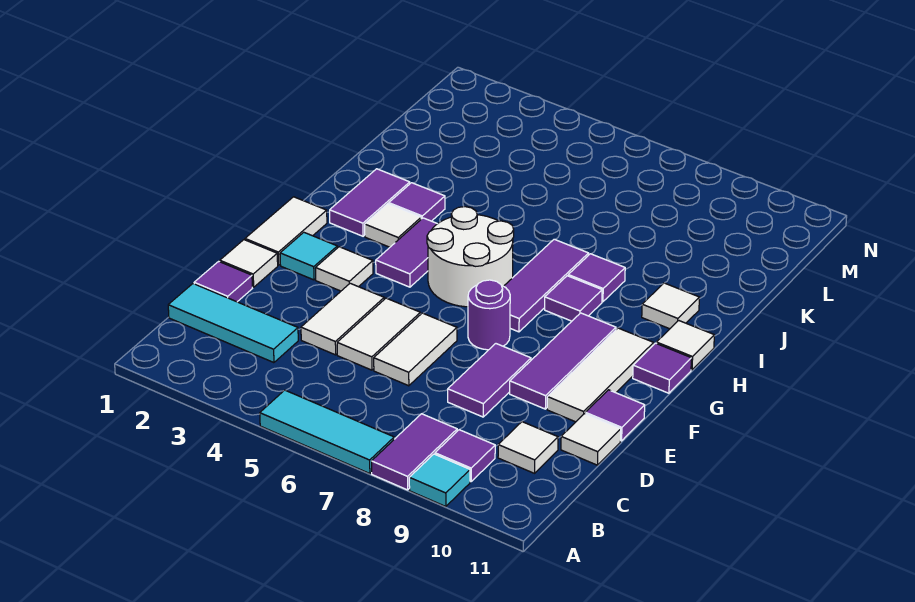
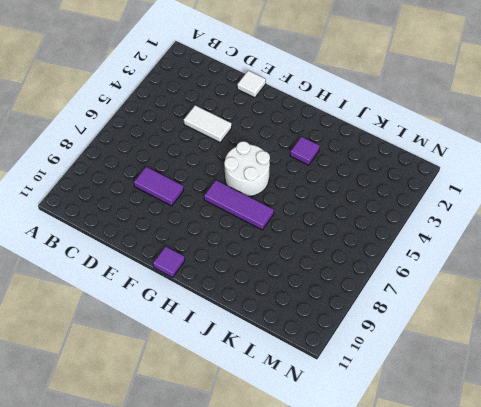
none -> cyan tile A5:A7 level 1
none -> purple tile A8:B8 level 1
none -> cyan tile A9 level 1
none -> purple tile B9 level 1

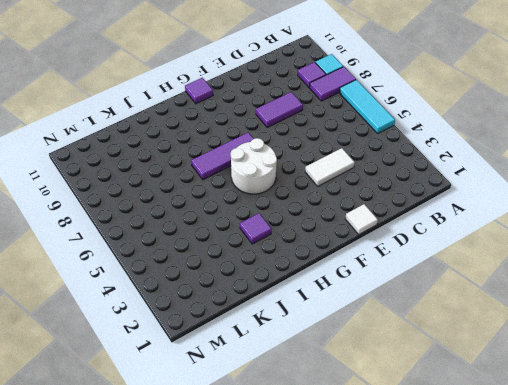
none -> cyan tile C1:C3 level 1
none -> white tile C10 level 1
none -> purple tile D1 level 1
none -> white tile D5:E5 level 1

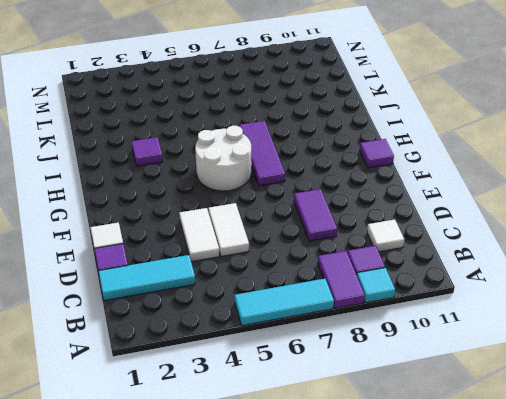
none -> white tile D6:E6 level 1
none -> white tile D11 level 1
none -> purple tile E9:G9 level 1
none -> white tile E10:G10 level 1

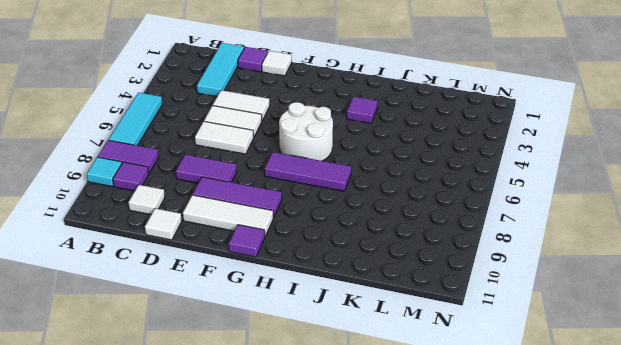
none -> purple tile E11 level 1
none -> white tile F1:G1 level 1
none -> cyan tile F2 level 1
none -> white tile F3 level 1

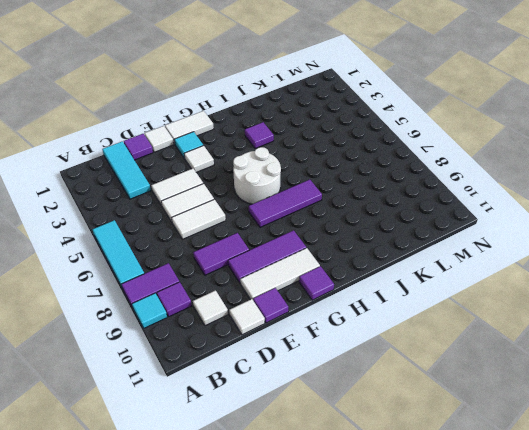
none -> purple round brick F7 level 1
none -> purple tile G4:H4 level 1
none -> purple tile H2:I2 level 1
none -> white tile H3 level 1

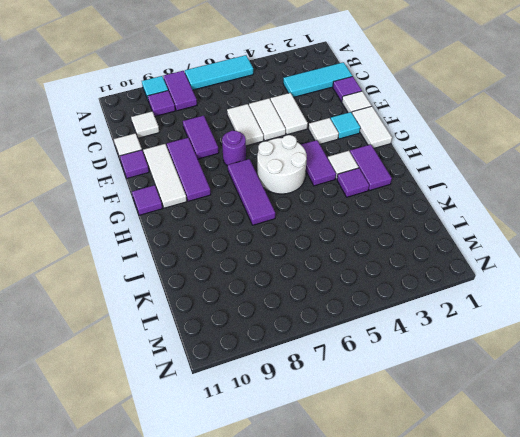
none -> purple tile H8 level 1
none -> white tile H11 level 1
none -> purple tile I8 level 1
none -> white tile I10 level 1

